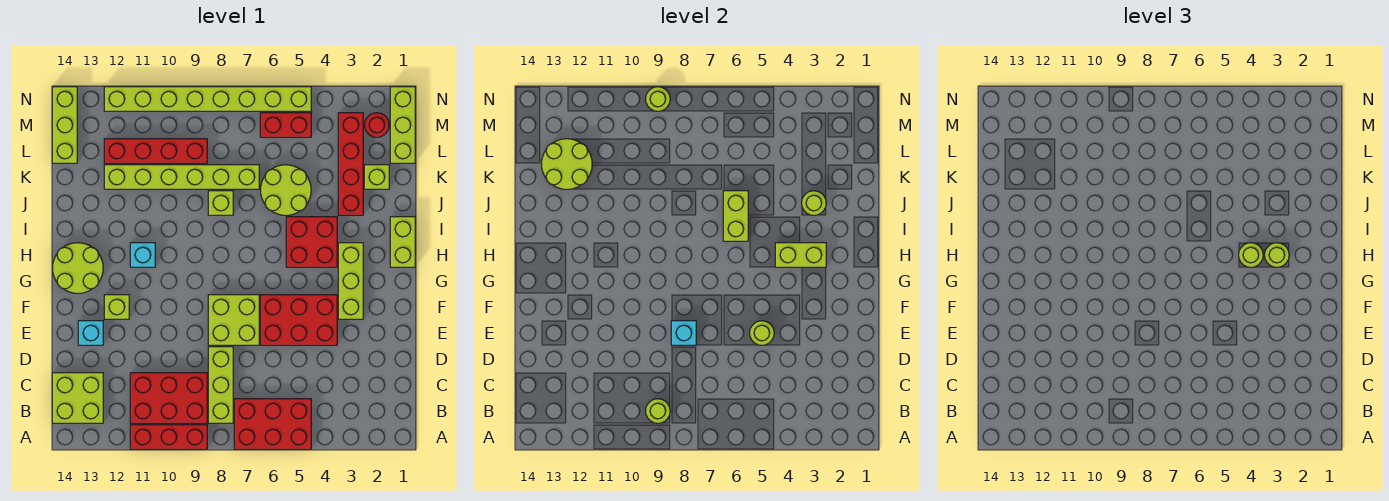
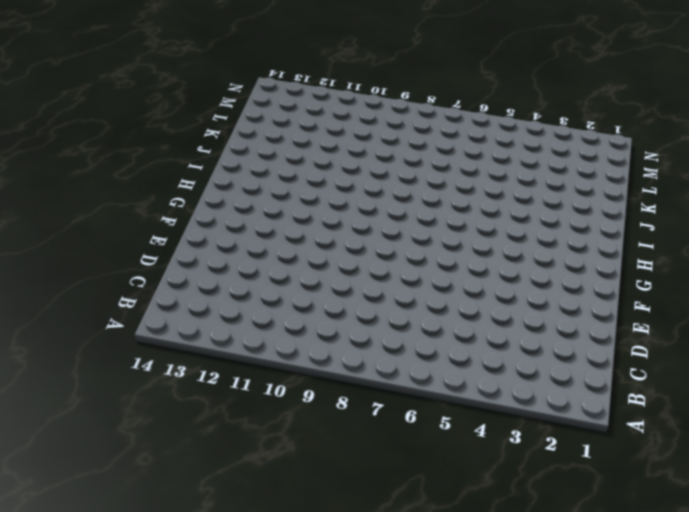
none -> red brick A5:B7 level 1
none -> red brick A9:A11 level 1
none -> lime brick B8:D8 level 1
none -> red brick B9:C11 level 1

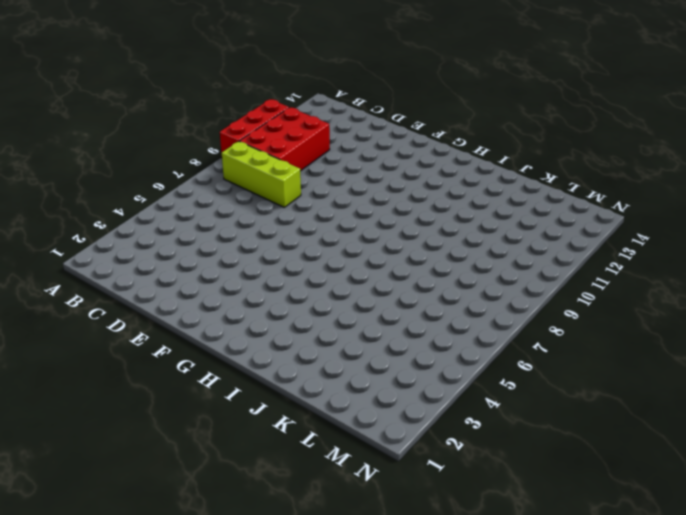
none -> red brick A5:B7 level 1
none -> lime brick B13:C14 level 1
none -> red brick E4:F6 level 1
none -> lime brick E7:F8 level 1

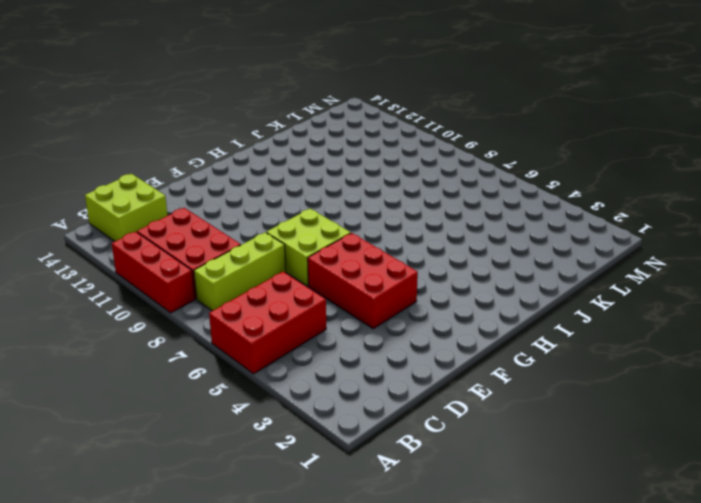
red brick A5:C6 level 1 -> red brick A5:B7 level 1
none -> cyan brick E13 level 1
none -> lime brick F3:H3 level 1
none -> lime brick F12 level 1
none -> lime round brick G13:H14 level 1

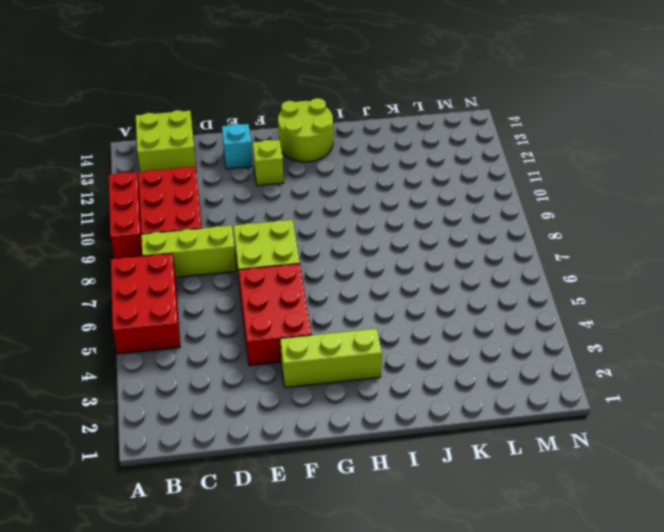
none -> lime brick H1:I1 level 1
none -> red brick H4:I5 level 1
none -> cyan brick H11 level 1
none -> red brick J3:M3 level 1

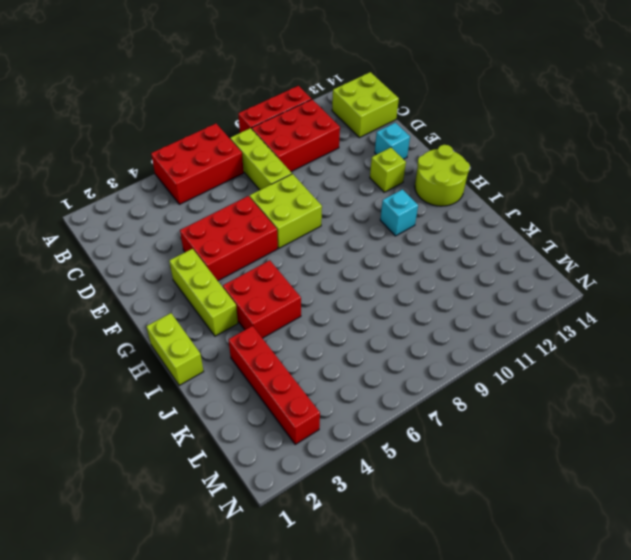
none -> lime round brick J5:K6 level 1
none -> lime brick J8 level 1
none -> lime brick K2 level 1
none -> lime brick K7:K12 level 1

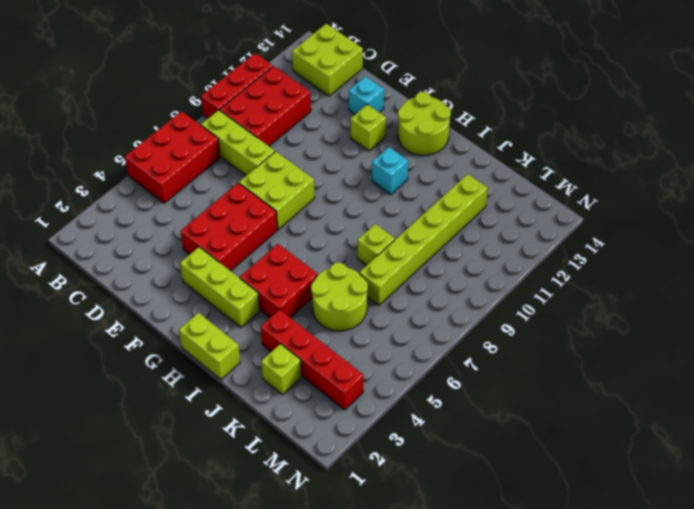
none -> lime brick L1:N1 level 1
none -> red brick L9:L12 level 1
none -> lime brick L14:N14 level 1
none -> red round brick M2 level 1

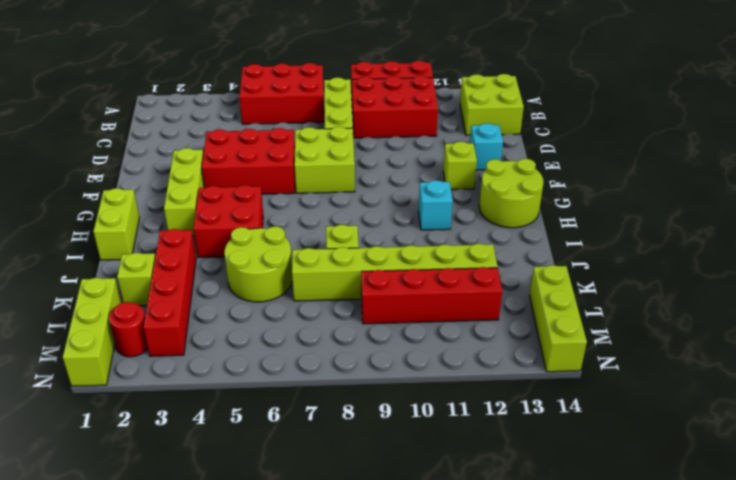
none -> red brick M5:M6 level 1
none -> lime brick N5:N12 level 1
none -> lime round brick B9 level 2
none -> lime round brick E5 level 2

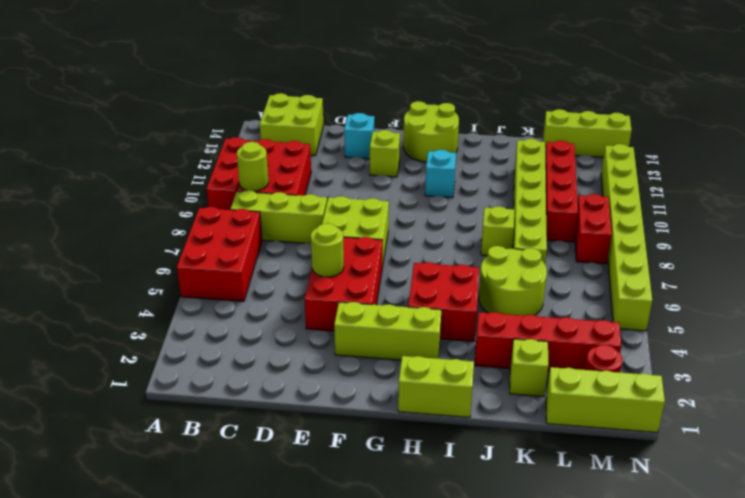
red brick M8:M9 level 1 -> red brick M5:M6 level 1
none -> cyan brick E8 level 2
none -> lime brick H3:H4 level 2
none -> lime brick I6:J6 level 2
none -> lime round brick J3 level 2

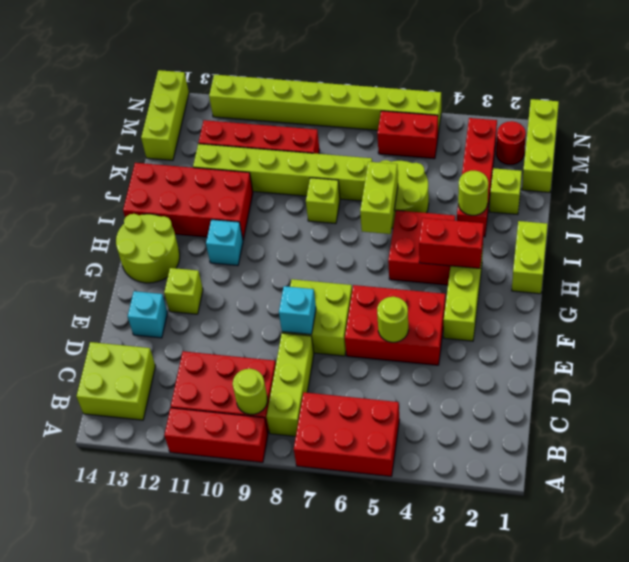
red brick H3:H4 level 2 -> lime brick H3:H4 level 2
red brick I11:J14 level 1 -> none
none -> lime round brick K12:L13 level 2
none -> lime round brick N9 level 2
none -> lime round brick H3 level 3
none -> lime round brick H4 level 3

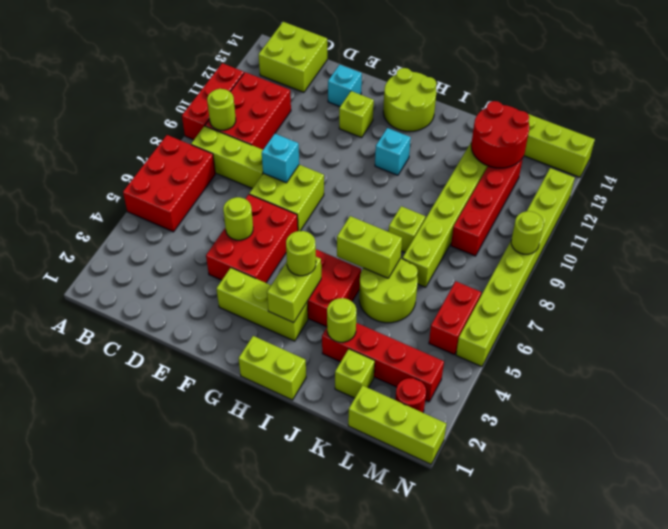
red round brick K12:L13 level 2 -> lime round brick K12:L13 level 2
none -> lime round brick H3 level 3

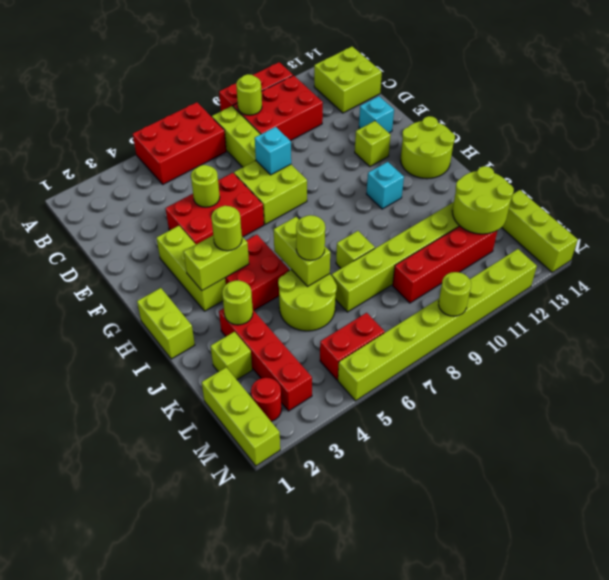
lime round brick J6 level 3 -> lime round brick H3 level 3

